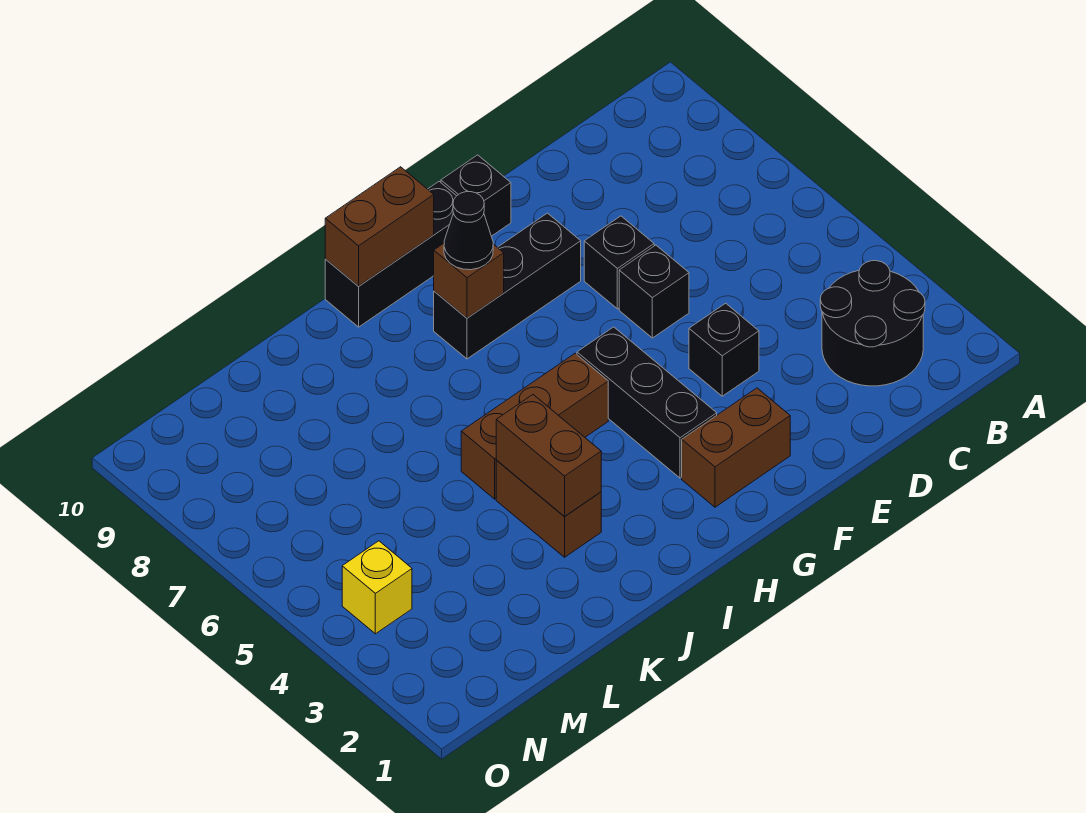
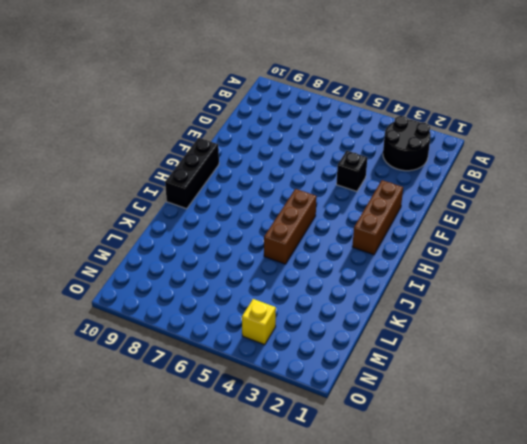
brown brick F2:H2 level 1 -> brown brick F2:G2 level 1
none -> black brick E6 level 1
none -> black brick E7 level 1
none -> black brick F8:H8 level 1

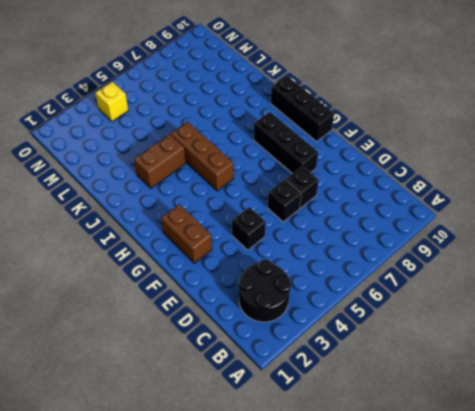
none -> black brick F10 level 1
none -> black brick G3:G5 level 1
none -> brown brick H8 level 2

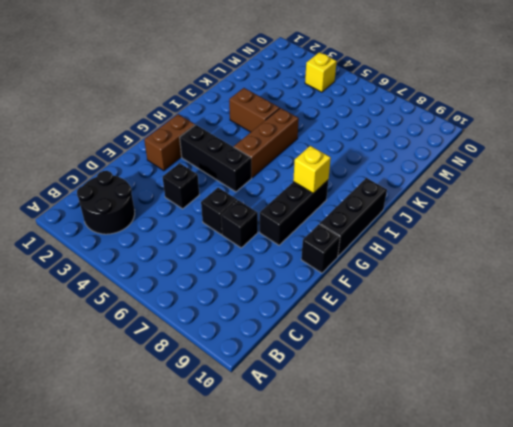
yellow brick H8 level 2 -> brown brick H8 level 2
none -> brown brick H10:I10 level 2
none -> brown brick J3:J4 level 2
none -> black cone H8 level 3

